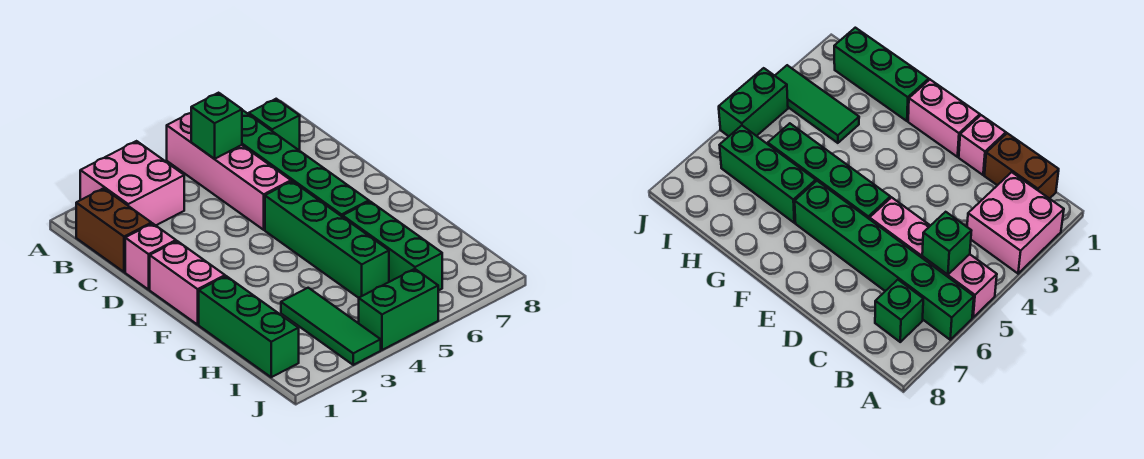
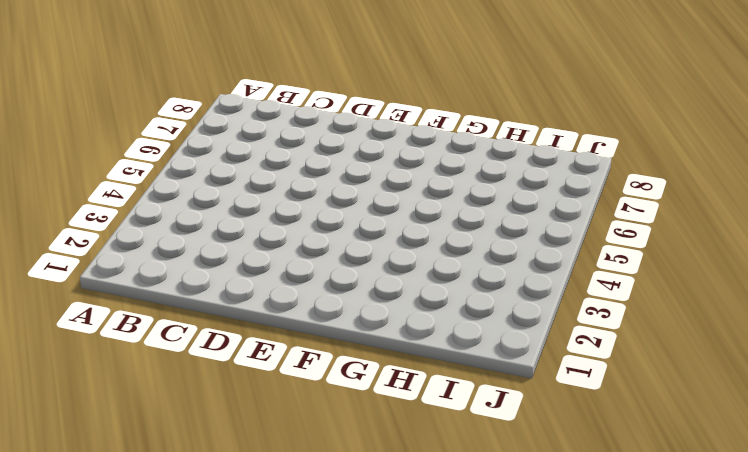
none -> pink brick A2:B3 level 1
none -> pink brick A5:D5 level 1
none -> green brick A6:F6 level 1

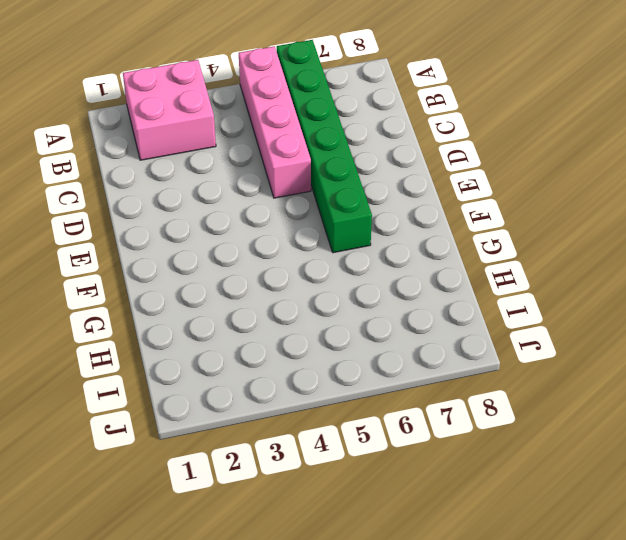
none -> brown brick B1:C1 level 1
none -> green brick B7 level 1
none -> pink brick D1 level 1

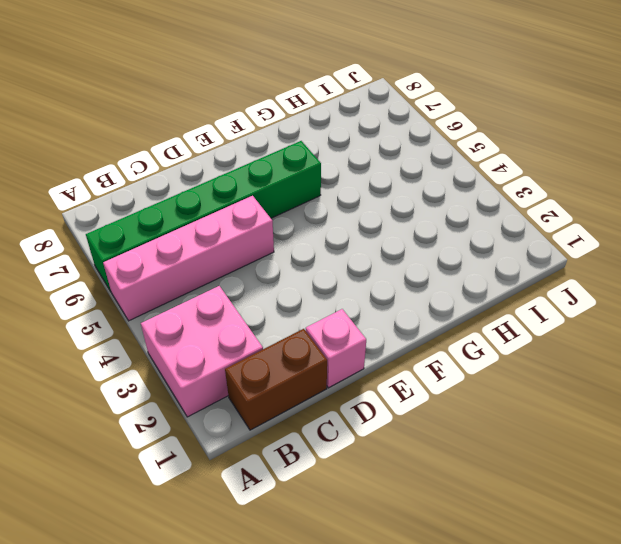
none -> green brick B7 level 1
none -> pink brick E1:F1 level 1
none -> green brick E5:H5 level 1

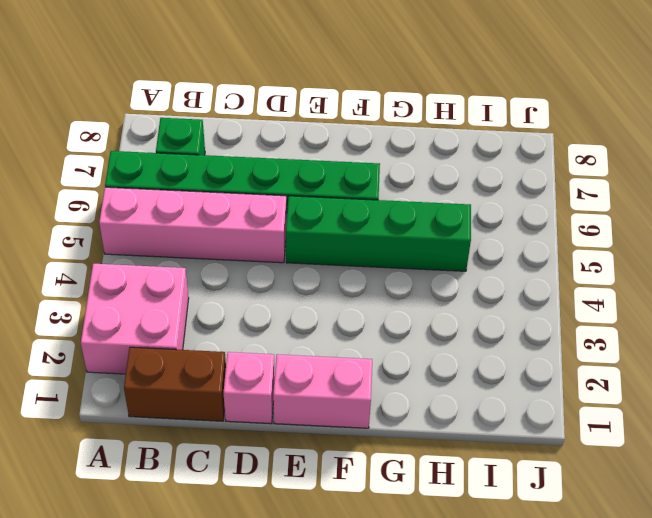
none -> green brick G1:I1 level 1
none -> green brick G6:I6 level 1
none -> green tile H3:J3 level 1

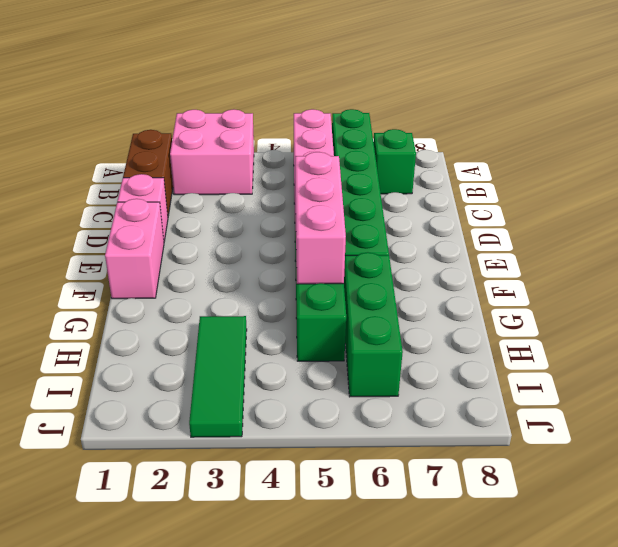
pink brick E5:G5 level 2 -> none
none -> green brick G1:I1 level 1
none -> green brick J4:J5 level 1
none -> green brick B5 level 2

